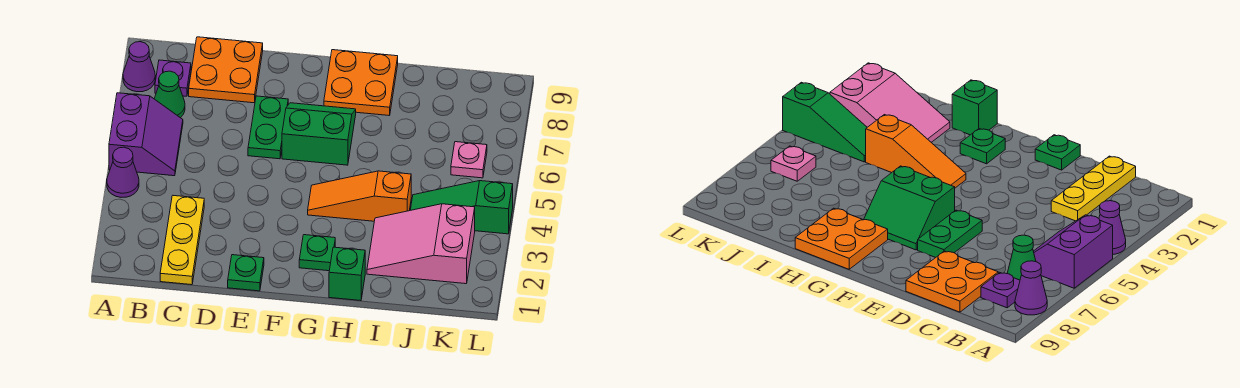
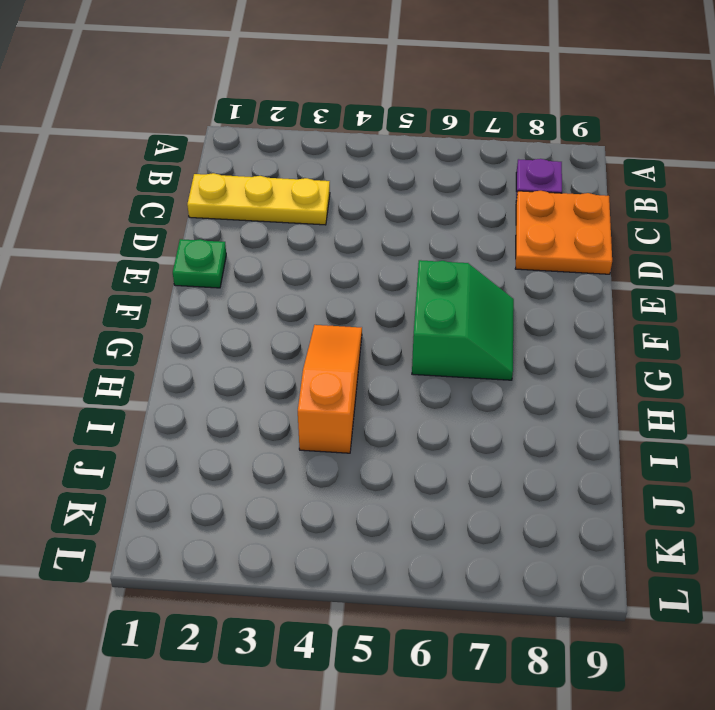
none -> purple cone A4 level 1
none -> purple slope A5:B6 level 1 top A
none -> purple cone A8 level 1

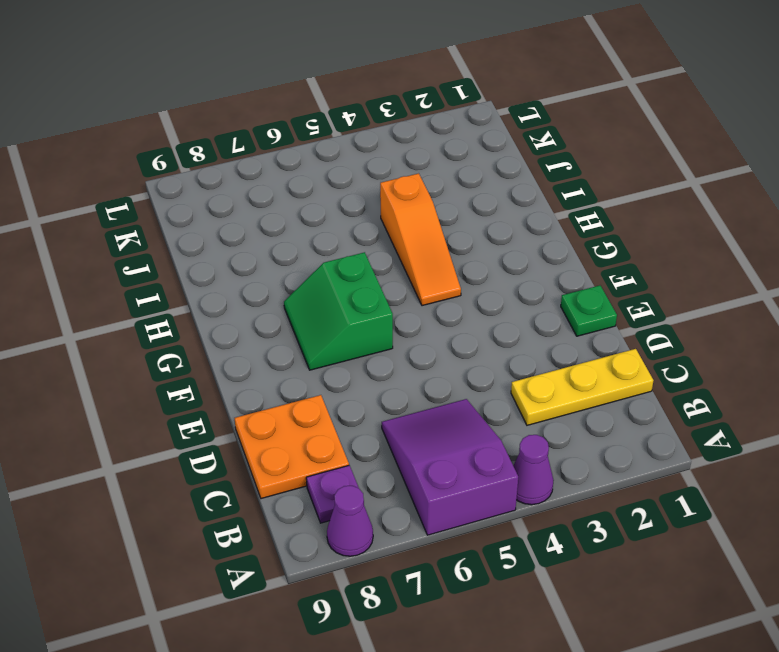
purple slope A5:C6 level 1 top A -> purple slope A5:B6 level 1 top A
none -> green cone B7 level 1
none -> green plate E6:E7 level 1
none -> green plate G2 level 1

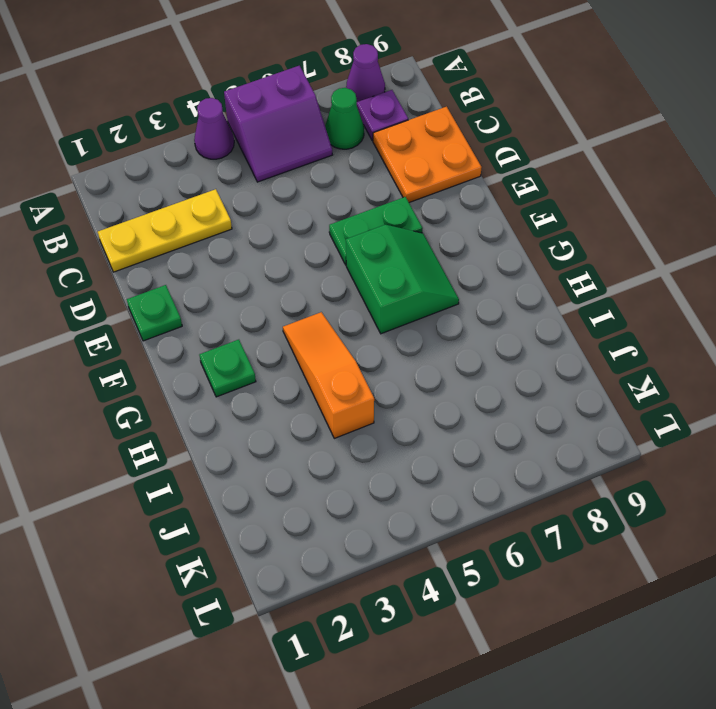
none -> orange plate G8:H9 level 1
none -> green brick H1 level 1
none -> pink slope I2:K3 level 1 top K

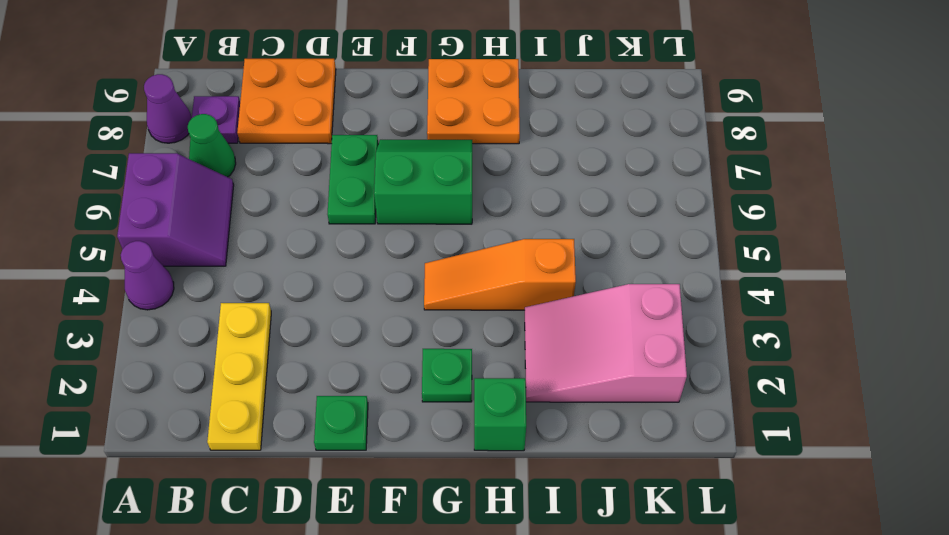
none -> green slope J4:L4 level 1 top L
none -> pink plate K6 level 1

